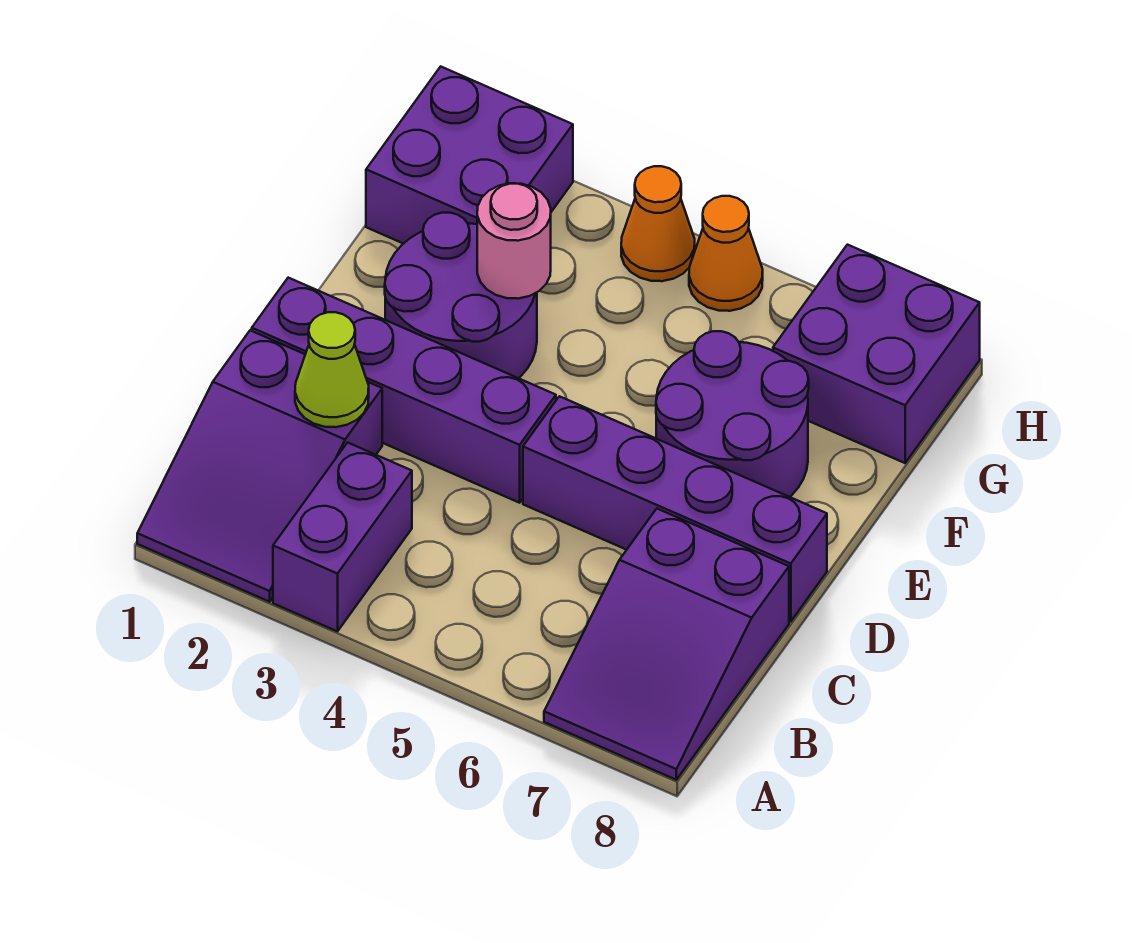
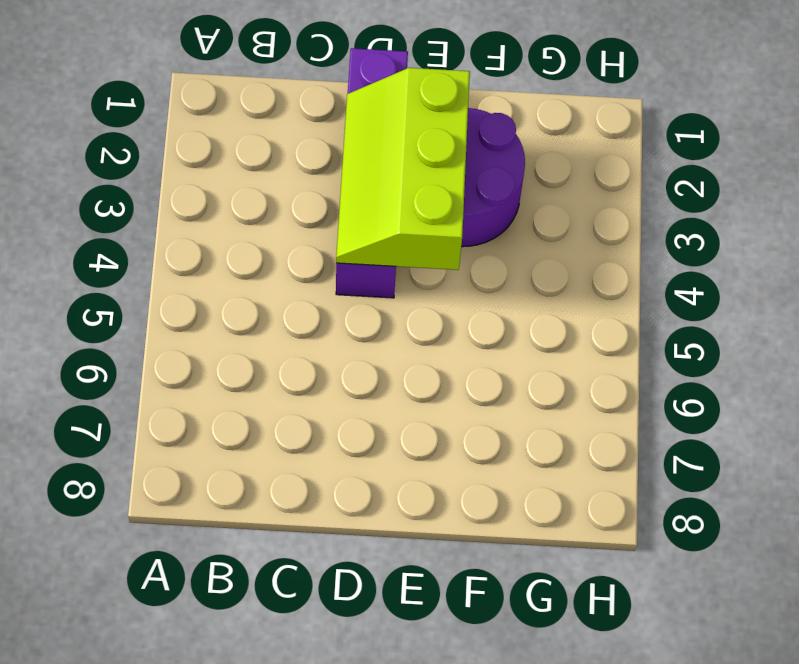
lime slope D2:E4 level 2 top E -> none
none -> purple slope A1:C2 level 1 top C
none -> purple brick A3:B3 level 1
none -> purple slope A7:C8 level 1 top C

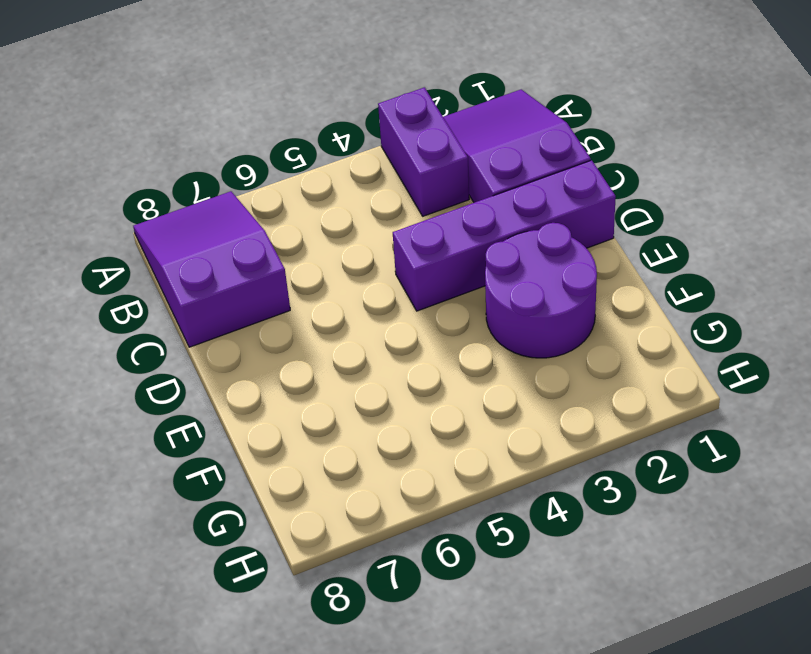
none -> purple brick D5:D8 level 1
none -> purple round brick E6:F7 level 1
none -> purple brick G1:H2 level 1

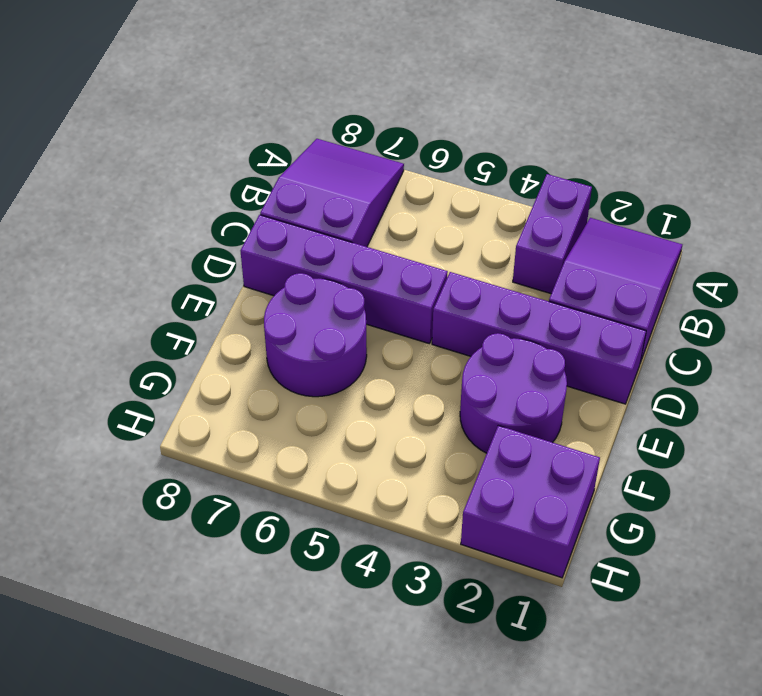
none -> purple brick G7:H8 level 1
none -> orange cone H4 level 1
none -> orange cone H5 level 1

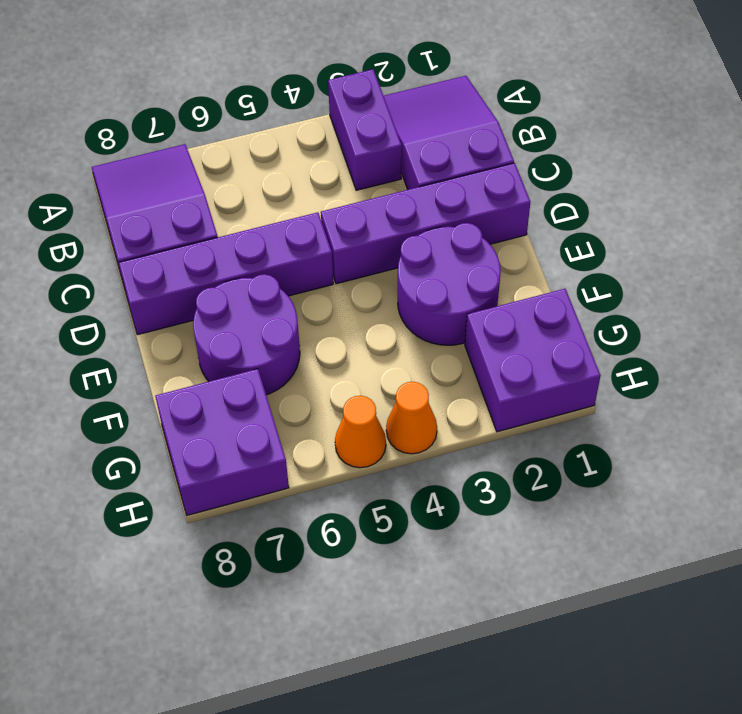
none -> lime cone C2 level 2
none -> pink round brick F3 level 2

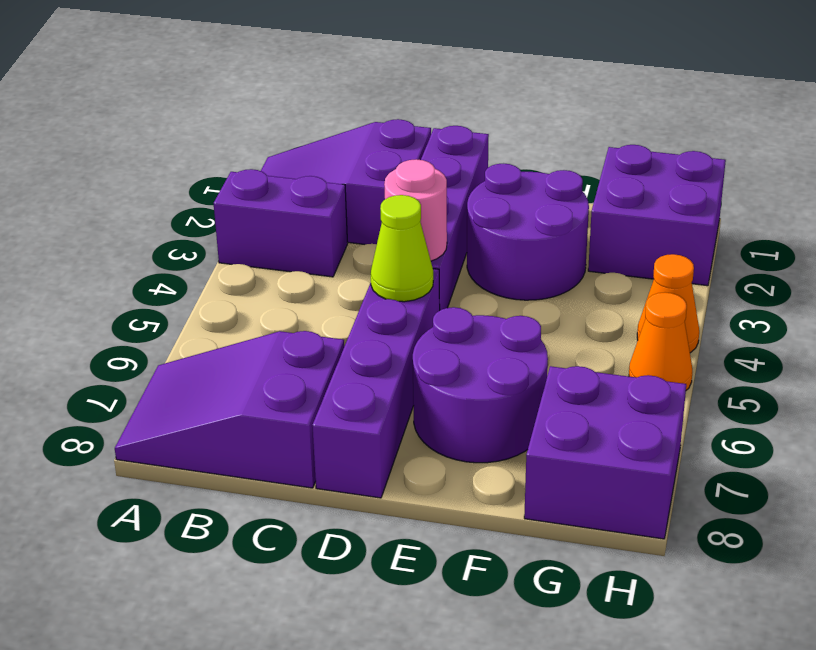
pink round brick D4 level 2 -> pink round brick F3 level 2
lime cone D5 level 2 -> lime cone C2 level 2

